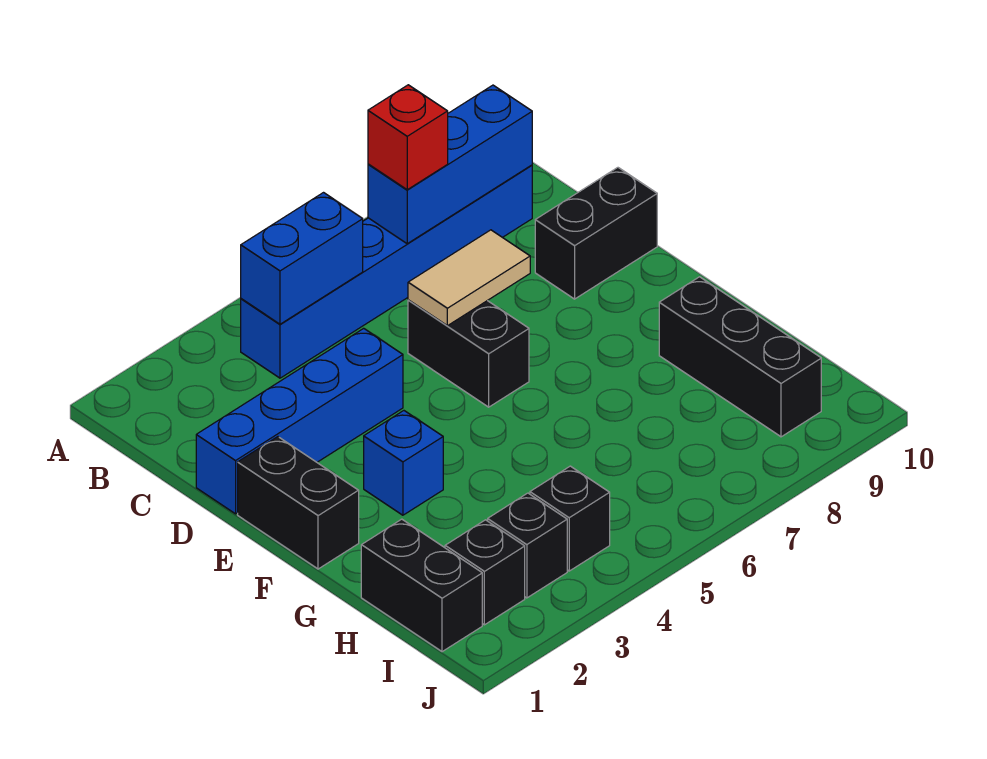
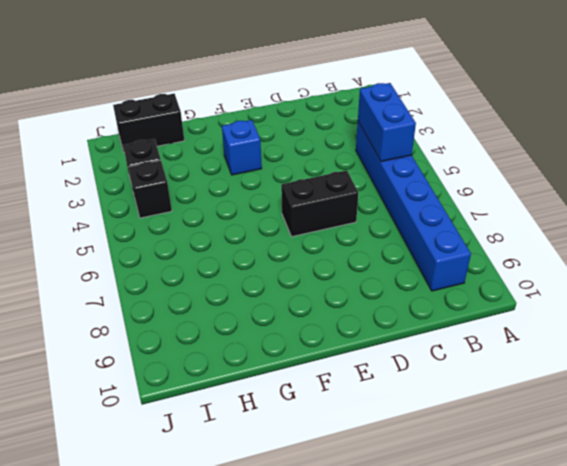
none -> blue brick D1:D4 level 1
none -> black brick D9:D10 level 1
none -> black brick E1:F1 level 1

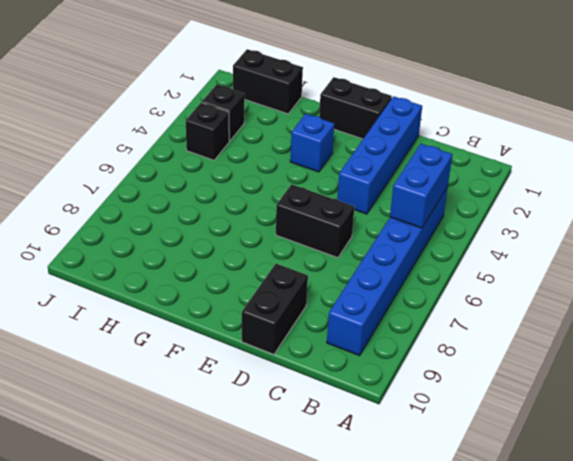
none -> black brick G9:I9 level 1
none -> black brick I2 level 1
none -> blue brick B7:B9 level 2

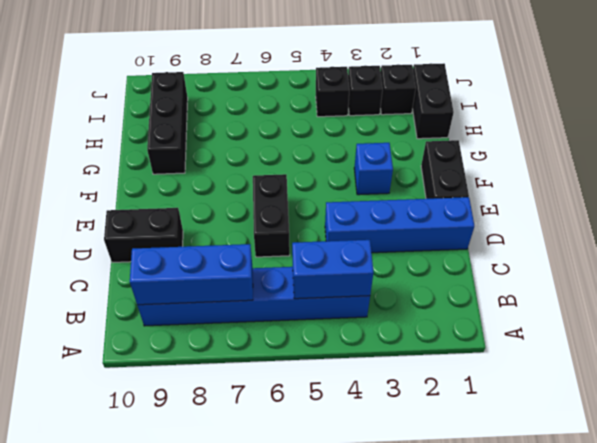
none -> tan tile D6:D7 level 2
none -> red brick B7 level 3

